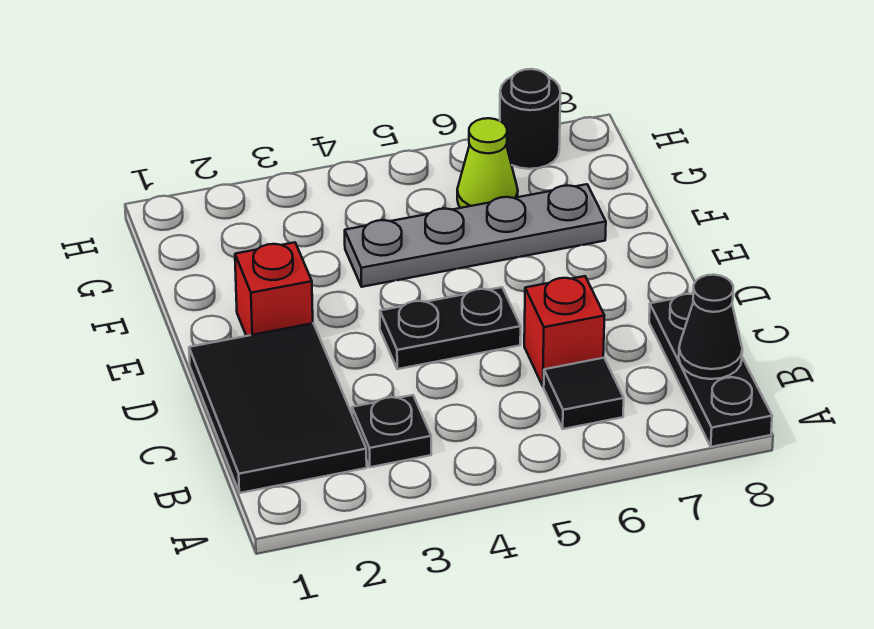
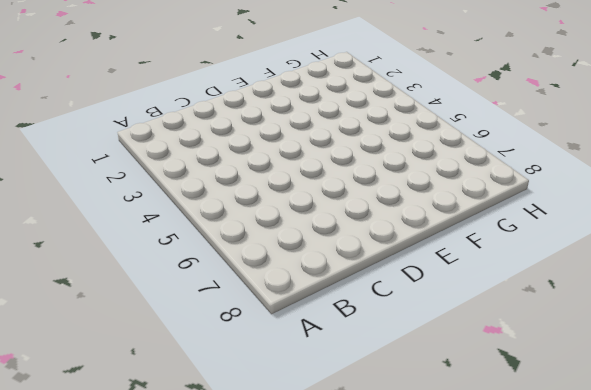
none -> black plate A8:C8 level 1
none -> black tile B1:D2 level 1

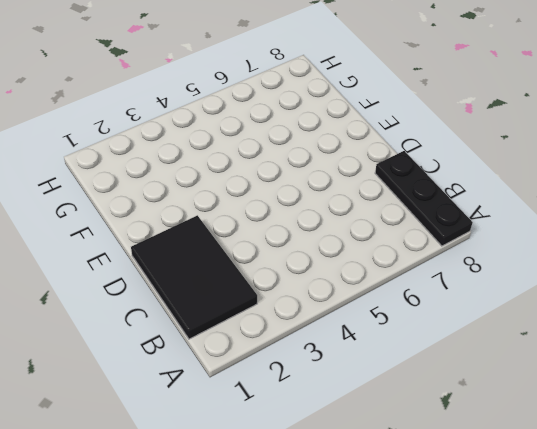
none -> black plate B3 level 1
none -> black tile B6 level 1

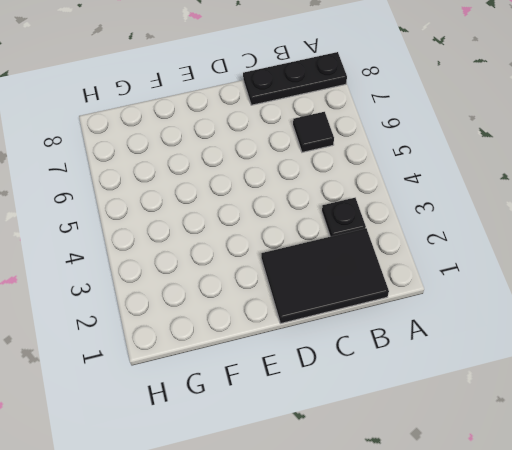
none -> red brick C6 level 1
none -> black plate D4:D5 level 1

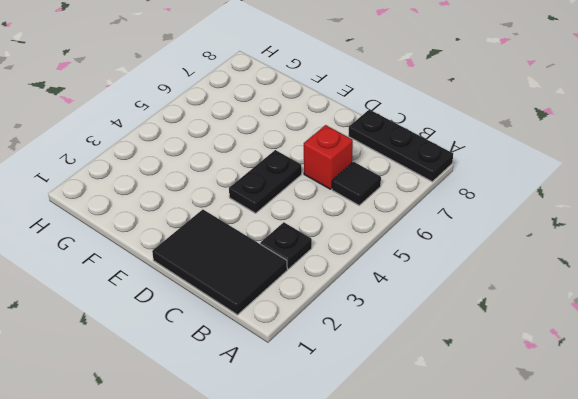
none -> red brick E2 level 1
none -> grey plate F4:F7 level 1

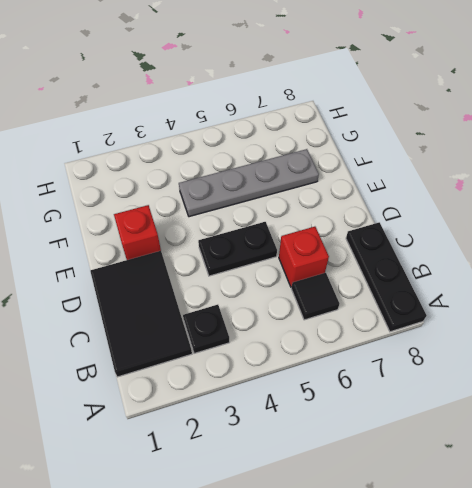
none -> lime cone G6 level 1
none -> black round brick H7 level 1

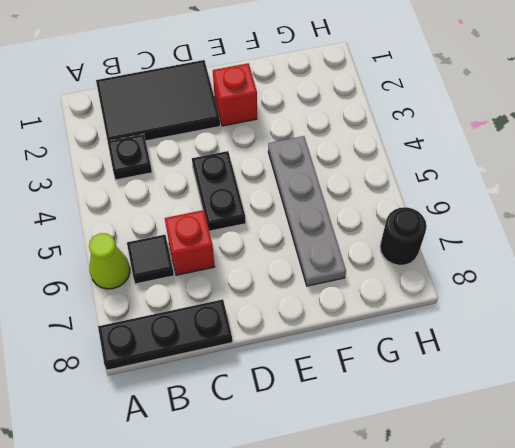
lime cone A6 level 1 -> lime cone G6 level 1
none -> black cone B8 level 2

